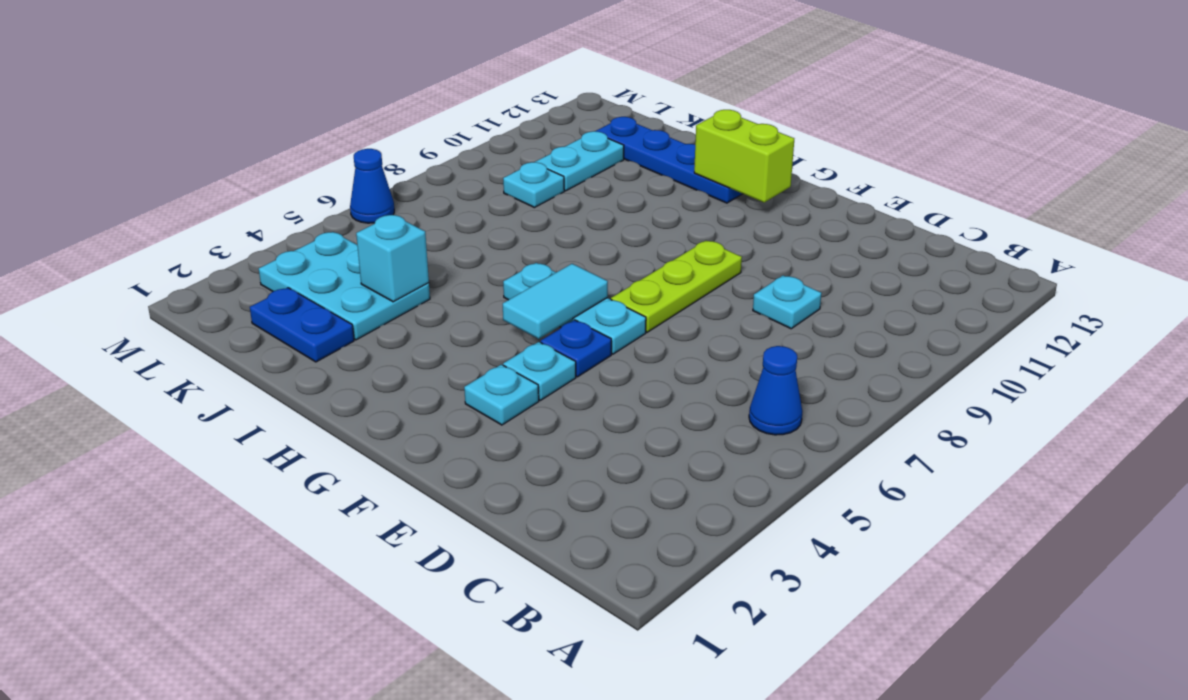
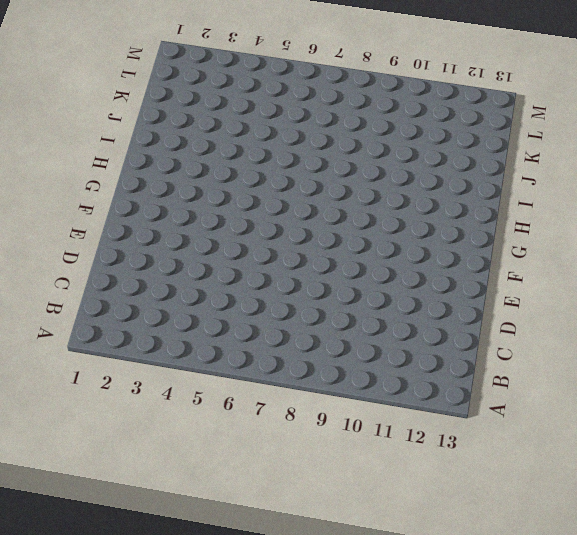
none -> blue cone B6 level 1
none -> cyan plate D9 level 1
none -> cyan plate F3 level 1

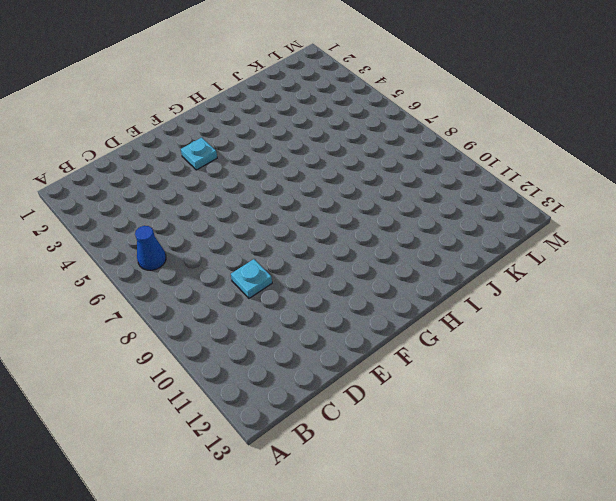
none -> cyan plate F4 level 1
none -> blue plate F5 level 1
none -> cyan plate F6:H6 level 1

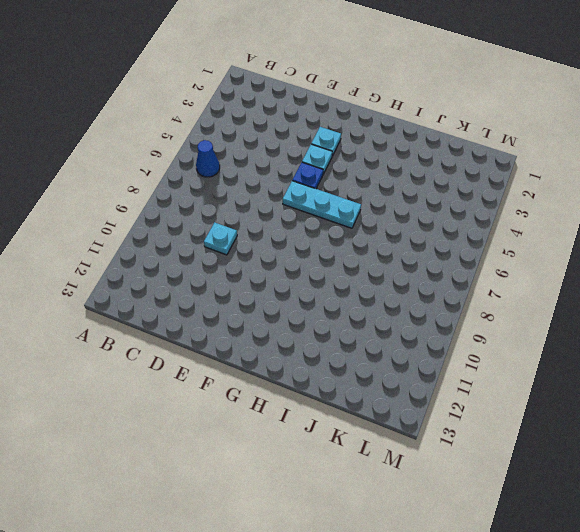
none -> lime plate F7:F9 level 1
none -> blue plate H12:K12 level 1
none -> blue plate J2:K2 level 1

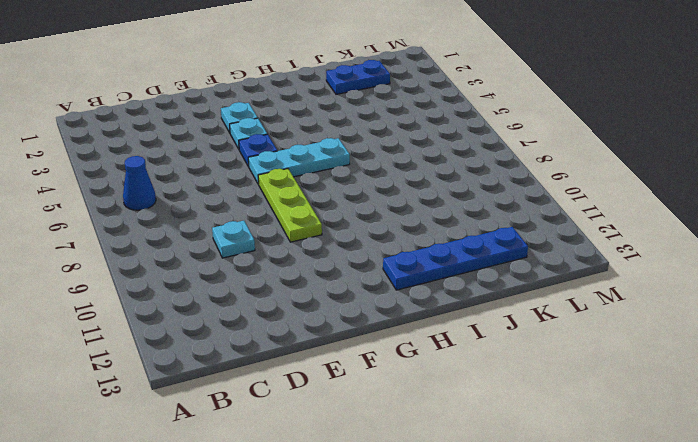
none -> cyan plate J3:L4 level 1
none -> cyan plate K9 level 1
none -> cyan plate K10:K11 level 1

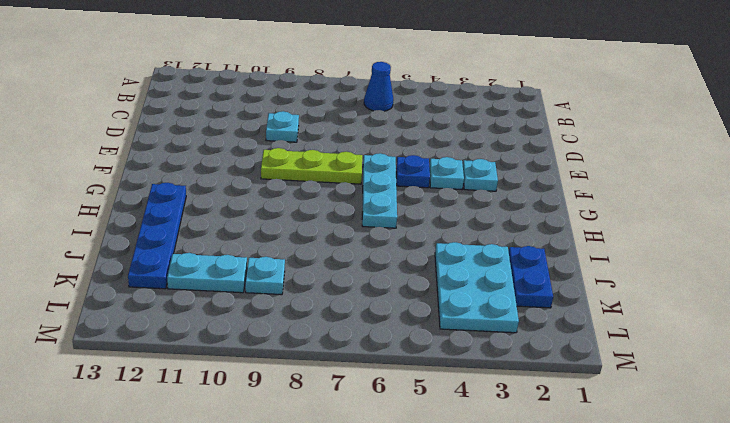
none -> blue cone M6 level 1
none -> cyan tile G5:G6 level 2
none -> lime brick G12:H12 level 2

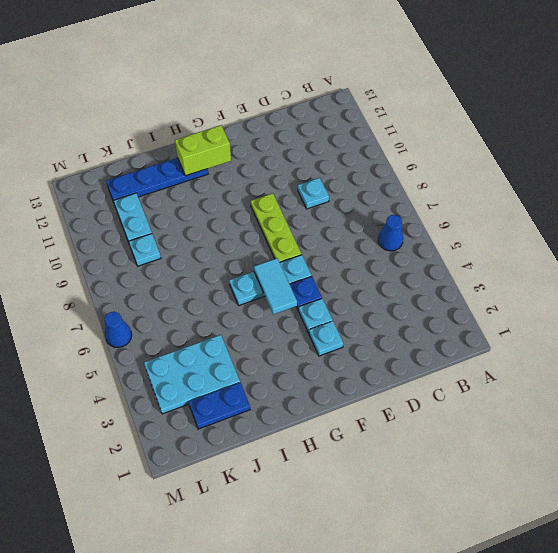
none -> cyan brick J4 level 2

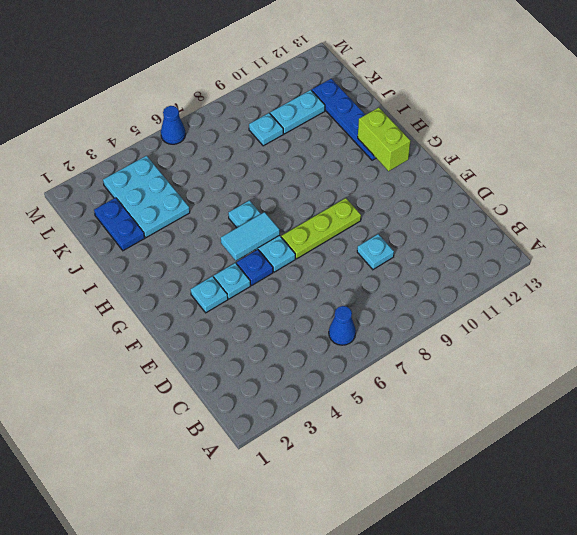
none -> cyan brick J4 level 2

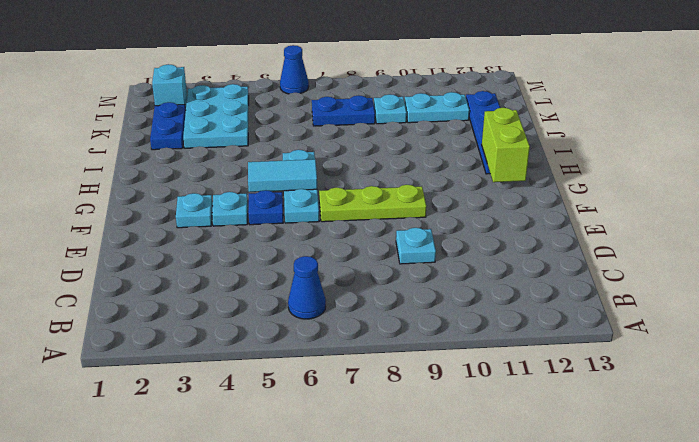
blue plate K7:K8 level 1 -> none
cyan brick L2 level 1 -> cyan brick J4 level 2

